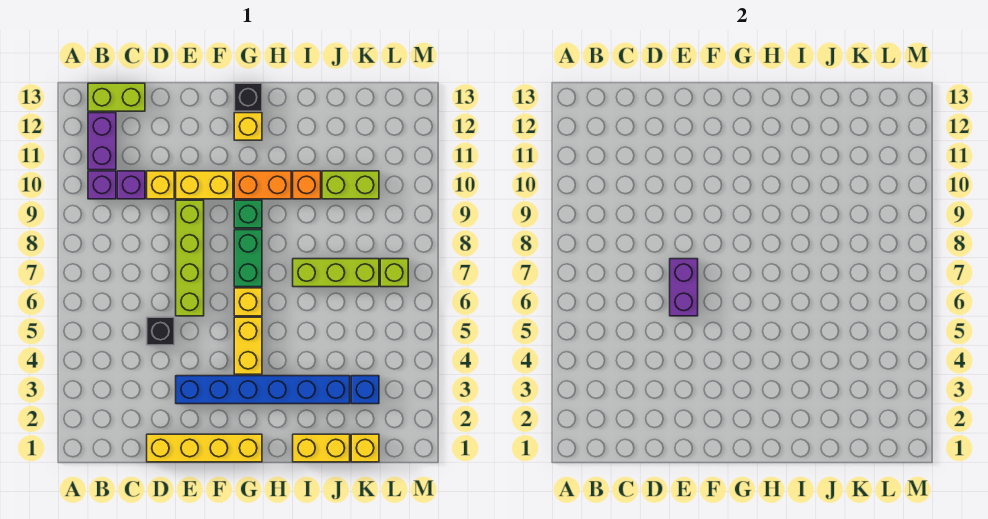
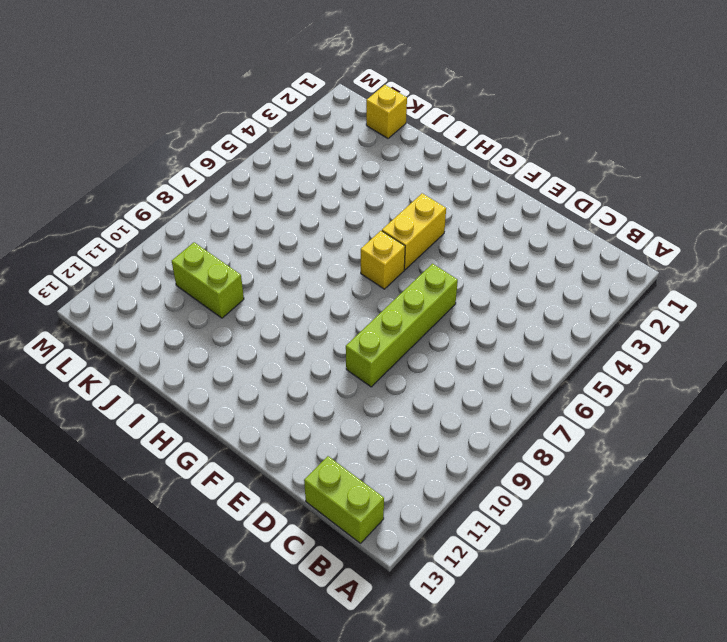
none -> purple brick B10 level 1
none -> purple brick B11:B12 level 1
none -> purple brick C10 level 1

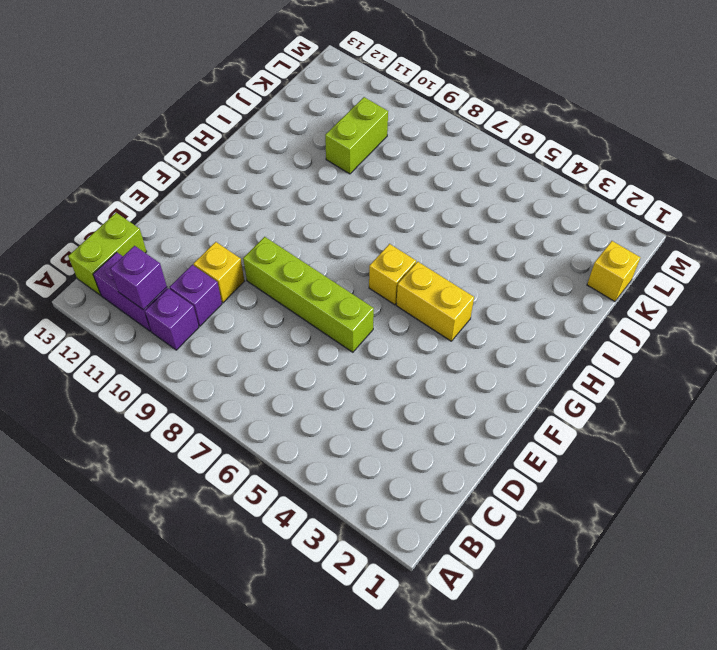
purple brick B11 level 2 -> none
none -> yellow brick D1:G1 level 1
none -> black brick D5 level 1
none -> blue brick E3:J3 level 1

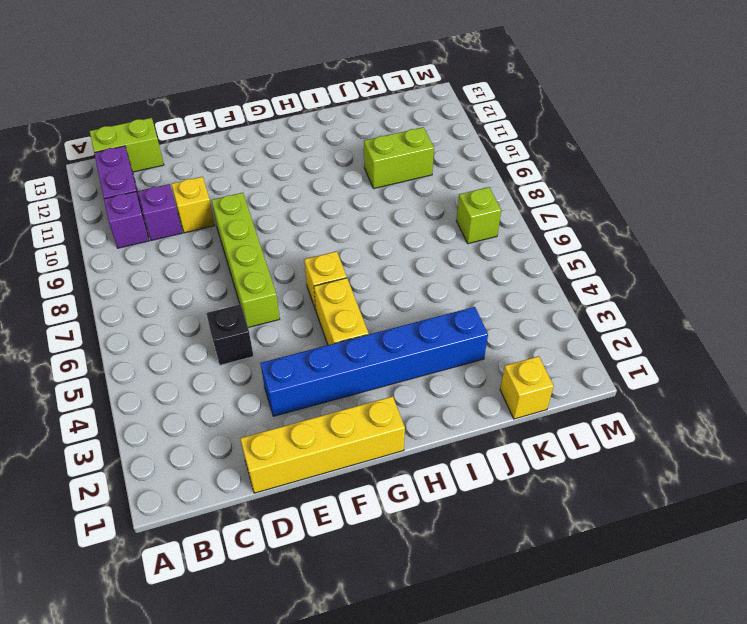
none -> yellow brick E10:F10 level 1
none -> green brick G7:G8 level 1
none -> green brick G9 level 1

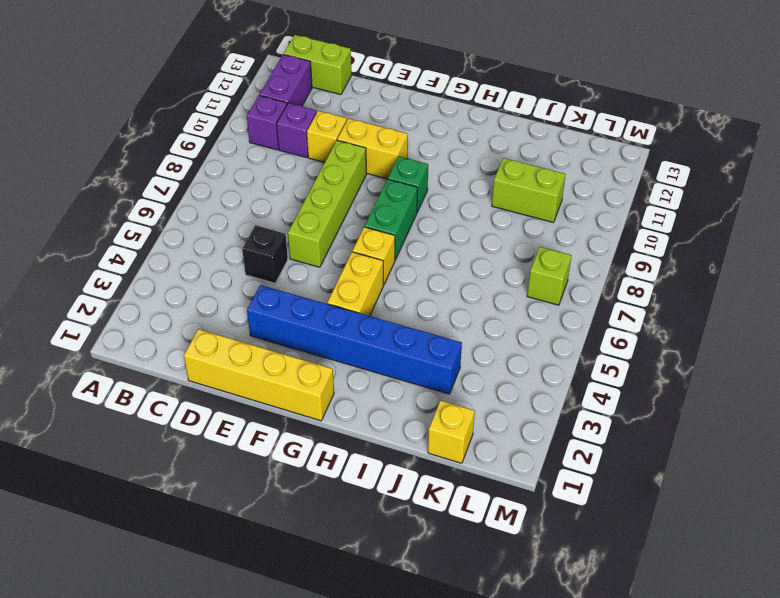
none -> orange brick G10:H10 level 1
none -> yellow brick G12 level 1
none -> black brick G13 level 1

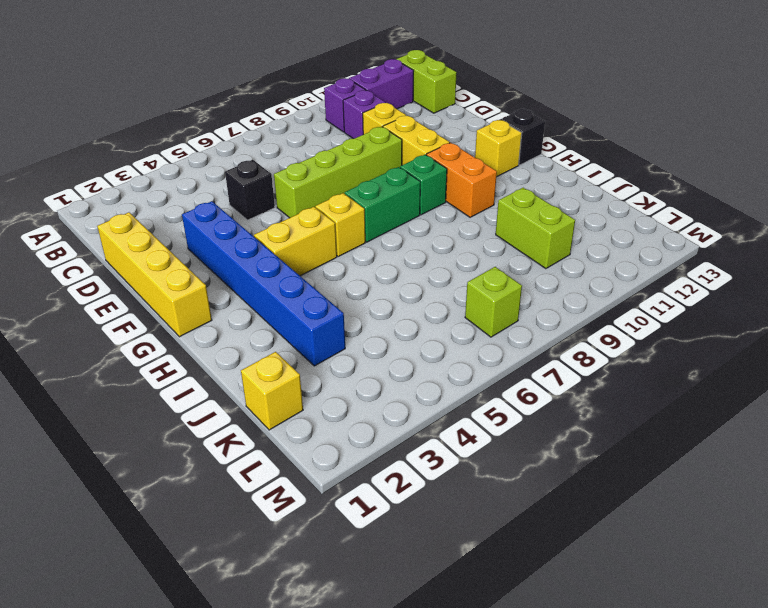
none -> yellow brick I1:J1 level 1
none -> lime brick I7:K7 level 1
none -> orange brick I10 level 1

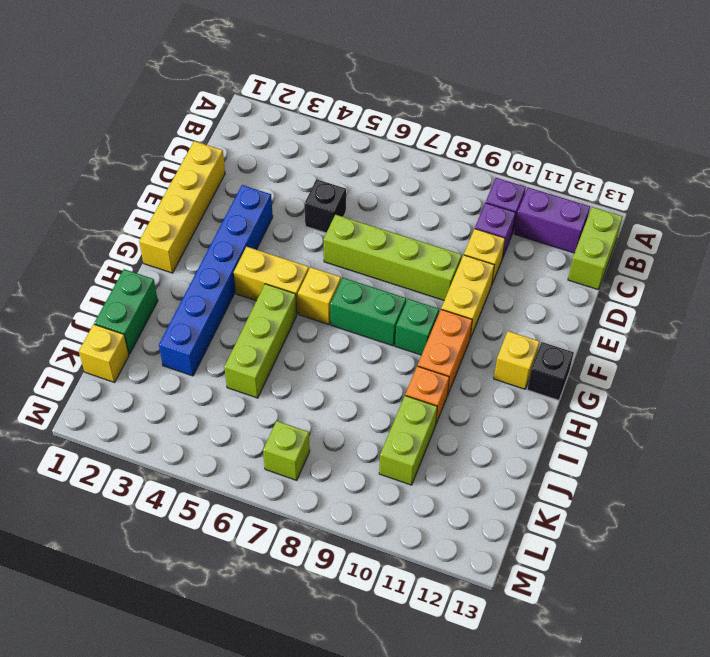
lime brick H5:J5 level 1 -> lime brick I7:K7 level 1
green brick I1:J1 level 1 -> yellow brick I1:J1 level 1
none -> blue brick K3 level 1
none -> purple brick E6:E7 level 2

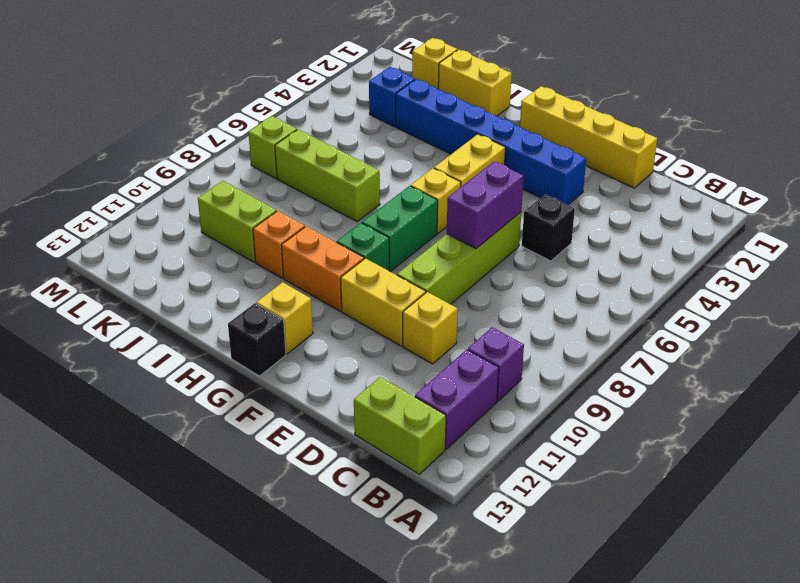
none -> purple brick C10 level 1

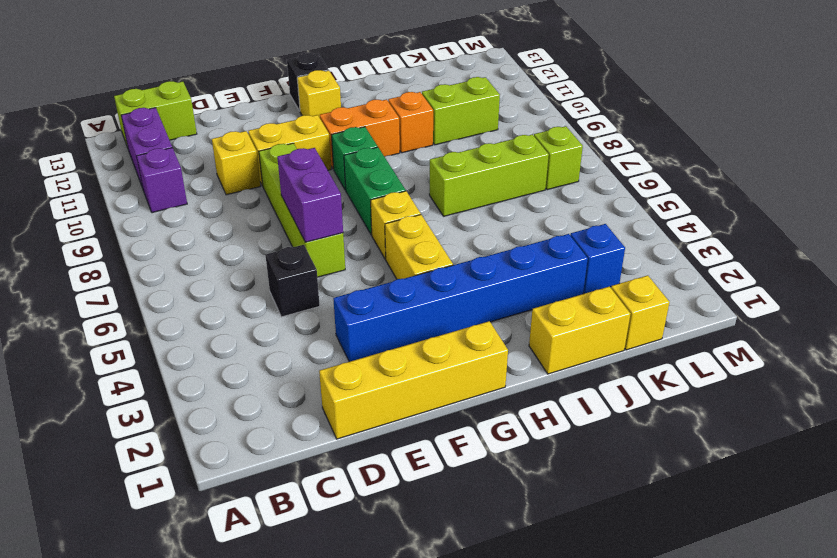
none -> purple brick C10 level 1

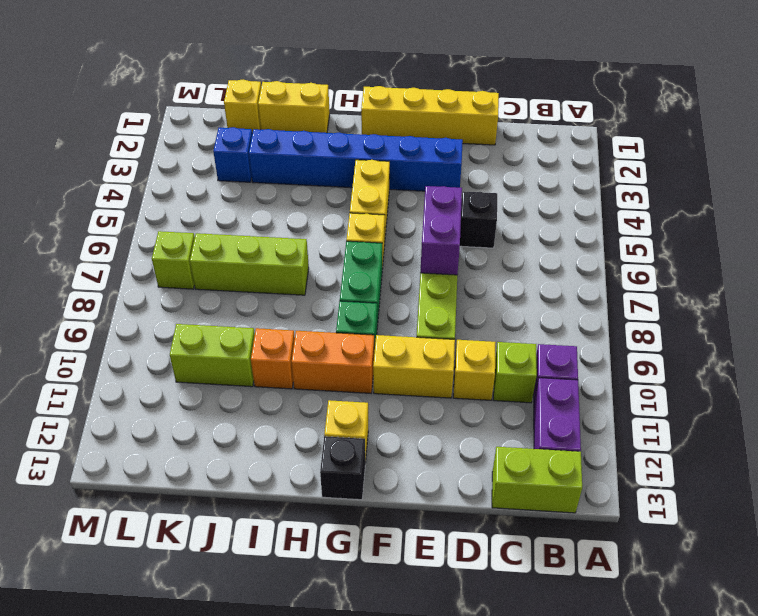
lime brick C10 level 1 -> purple brick C10 level 1

